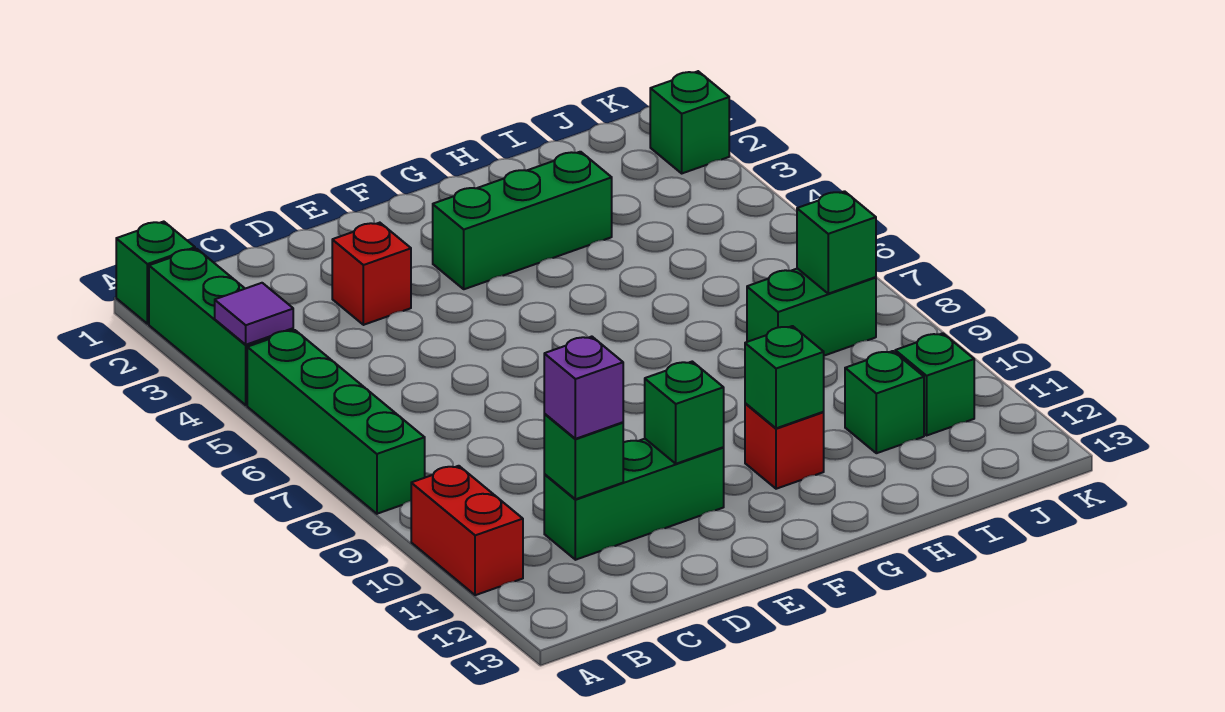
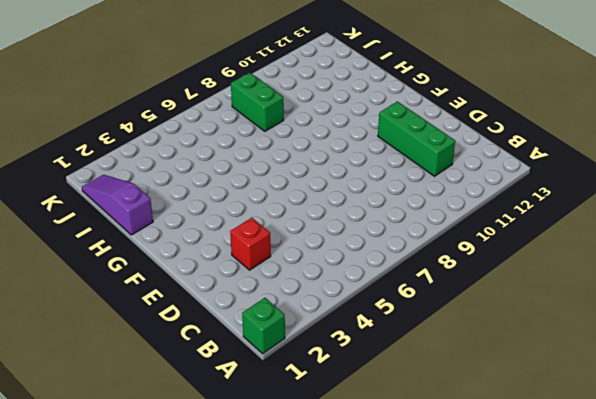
purple slope H1:J1 level 1 top H -> none
none -> green brick A2:A4 level 1
none -> green brick A5:A8 level 1
none -> red brick A10:A11 level 1

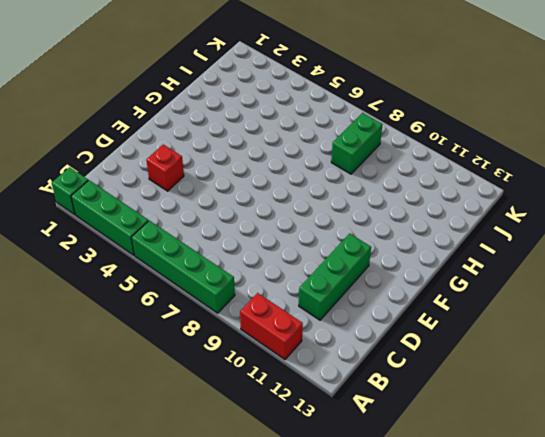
none -> green brick F3:H3 level 1
none -> red brick G11 level 1
none -> green brick I11 level 1

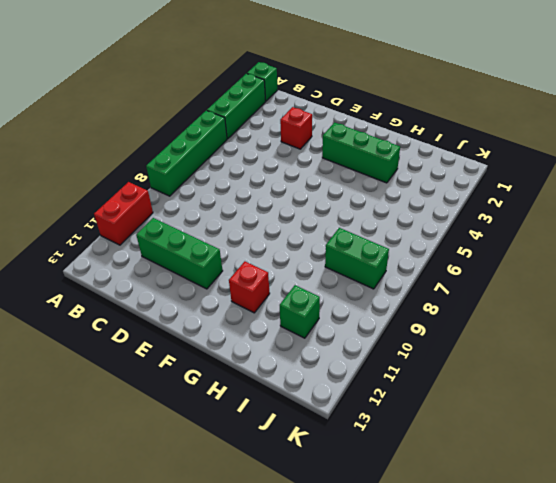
none -> green brick J11 level 1
none -> green brick K2 level 1
none -> purple tile A4 level 2

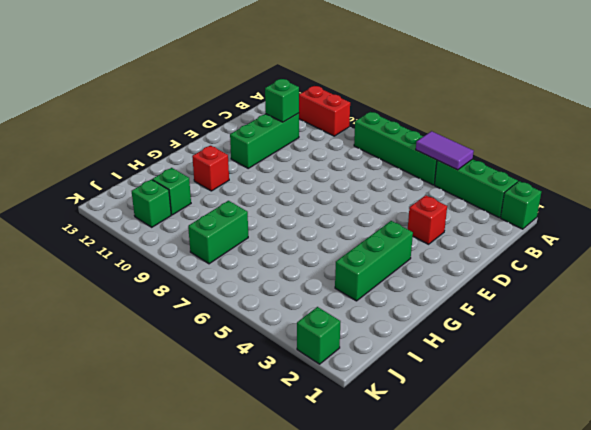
purple tile A4:A5 level 2 -> purple tile A4 level 2
none -> green brick E11 level 2
none -> green brick G11 level 2
none -> green brick J8 level 2

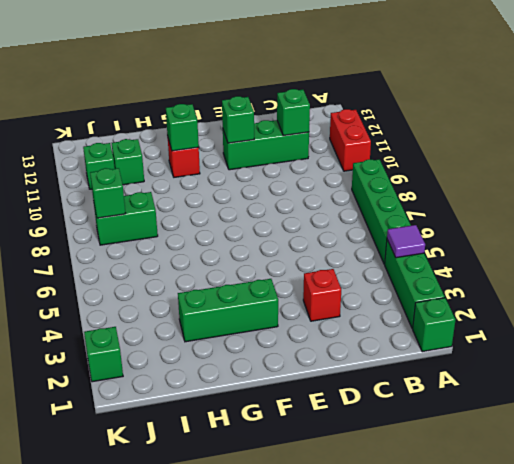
none -> purple brick C11 level 3

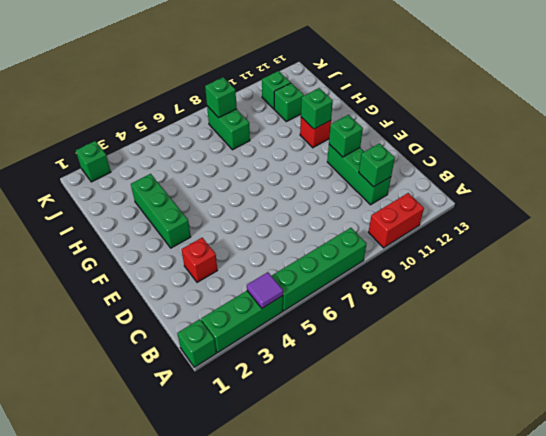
none -> purple brick C11 level 3

